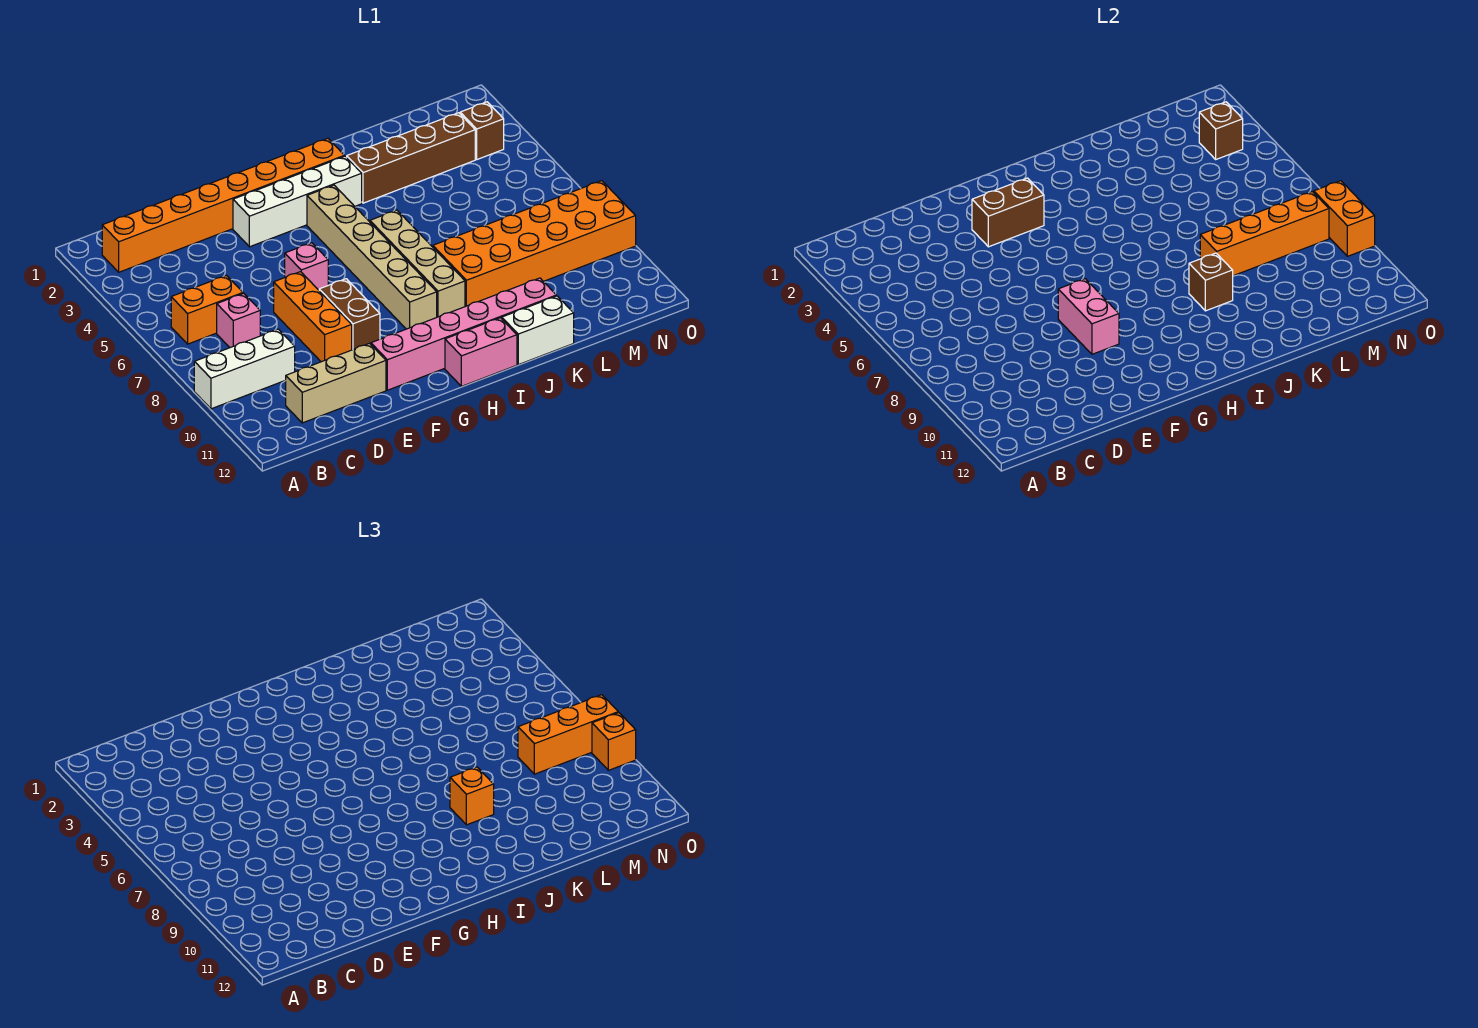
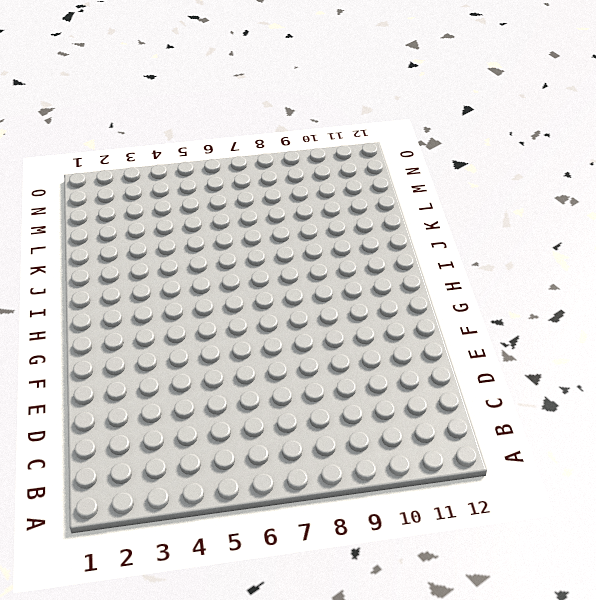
none -> white brick A9:C9 level 1
none -> orange brick B2:I2 level 1
none -> orange brick B6:C6 level 1

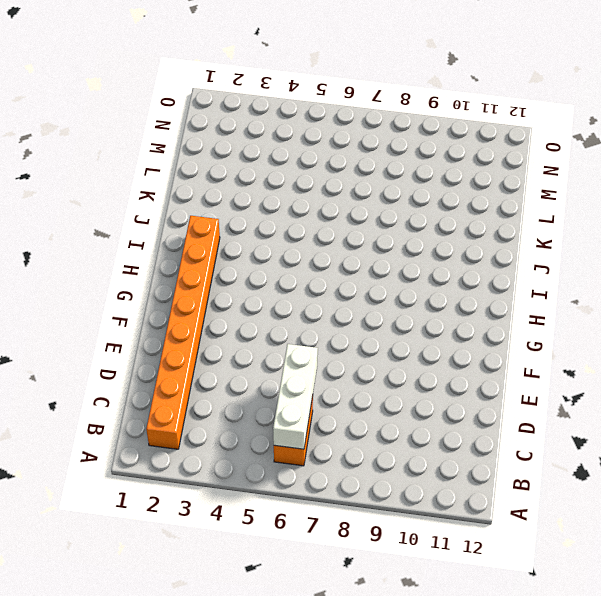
white brick B6:D6 level 2 -> white brick A9:C9 level 1
none -> pink brick C7 level 1
none -> tan brick C11:E11 level 1
none -> orange brick E7:E9 level 1

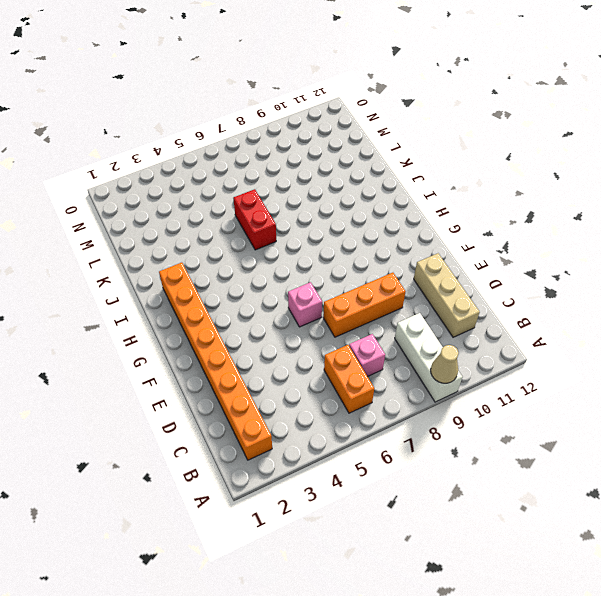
tan cone A9 level 2 -> none
red brick J6:K6 level 1 -> none
none -> white brick F3:I3 level 1
none -> brown brick F8:F9 level 1
none -> pink brick F11:K11 level 1

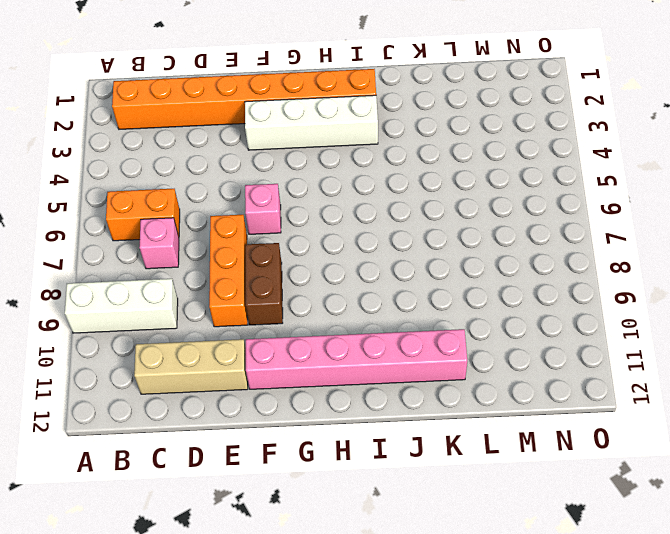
none -> tan brick H4:H9 level 1
none -> pink brick H12:I12 level 1
none -> tan brick I6:I9 level 1

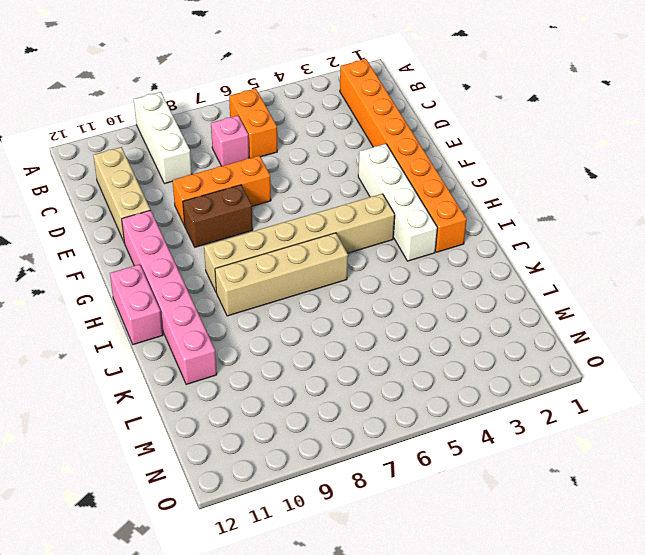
none -> pink brick F6 level 1
none -> brown brick J3:M3 level 1
none -> orange brick J8:O9 level 1

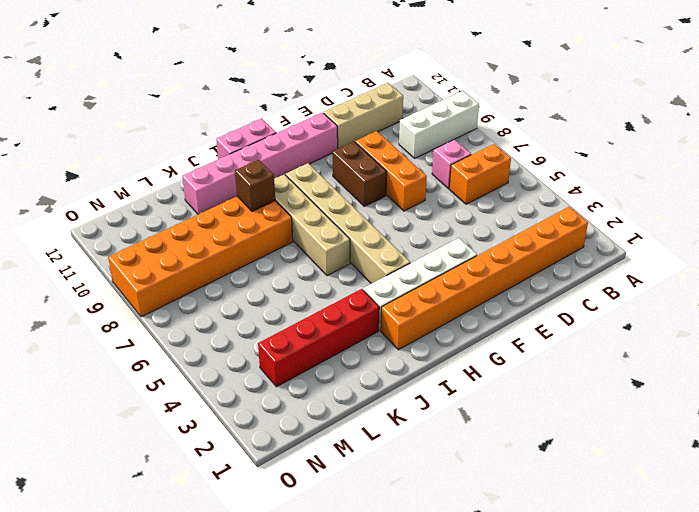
red brick J3:M3 level 1 -> brown brick J3:M3 level 1
none -> pink brick F6 level 1
none -> white brick J12:K12 level 1
none -> brown brick N3 level 1

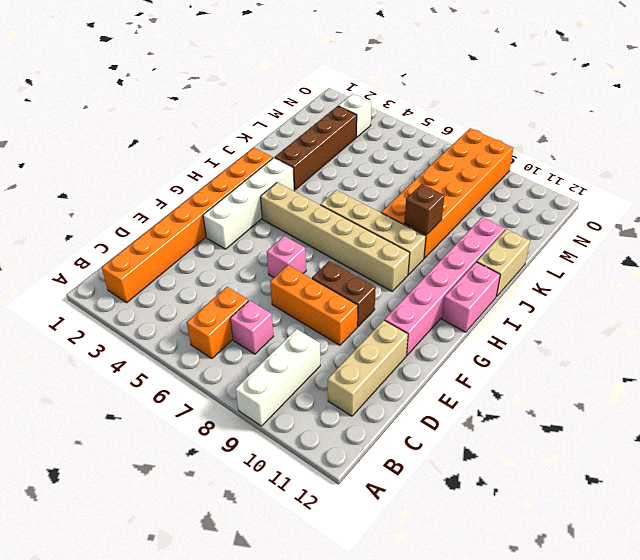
tan brick J12:K12 level 1 -> white brick J12:K12 level 1
white brick N3 level 1 -> brown brick N3 level 1
none -> brown brick F3:G3 level 2
none -> pink brick F8:F9 level 2
none -> orange brick K8:N8 level 2

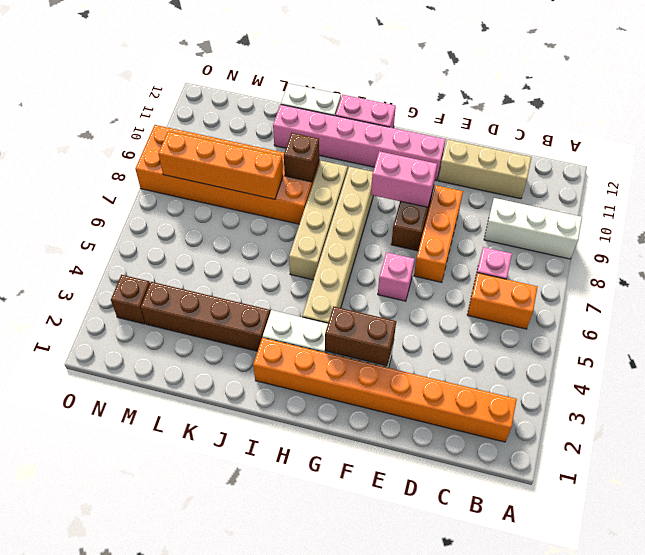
pink brick F9:G9 level 2 -> pink brick F8:F9 level 2
none -> brown brick N3 level 2
none -> orange brick O8:O9 level 2
none -> orange brick J9 level 3

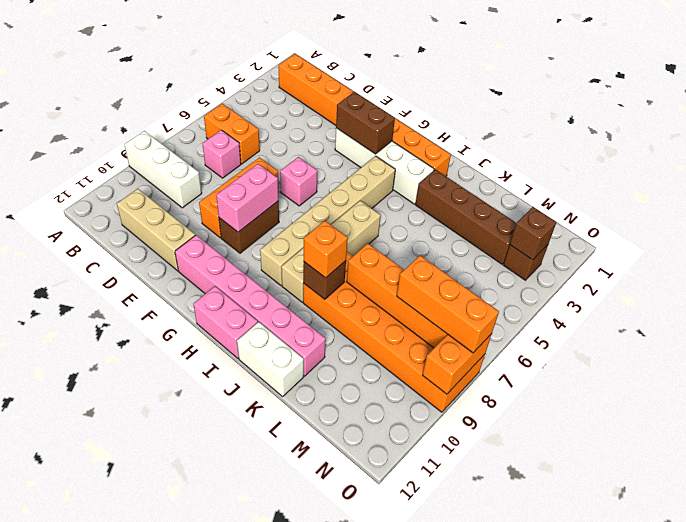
none -> orange brick O9 level 3

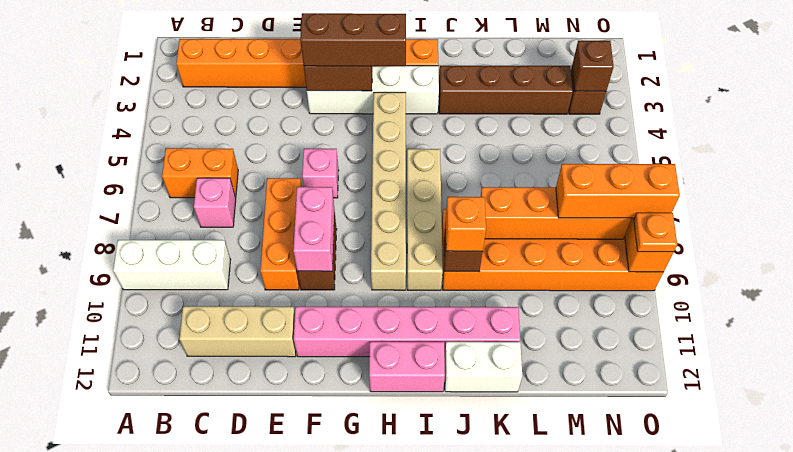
brown brick F3:H3 level 3 -> none
orange plate O9 level 3 -> orange brick O9 level 3

